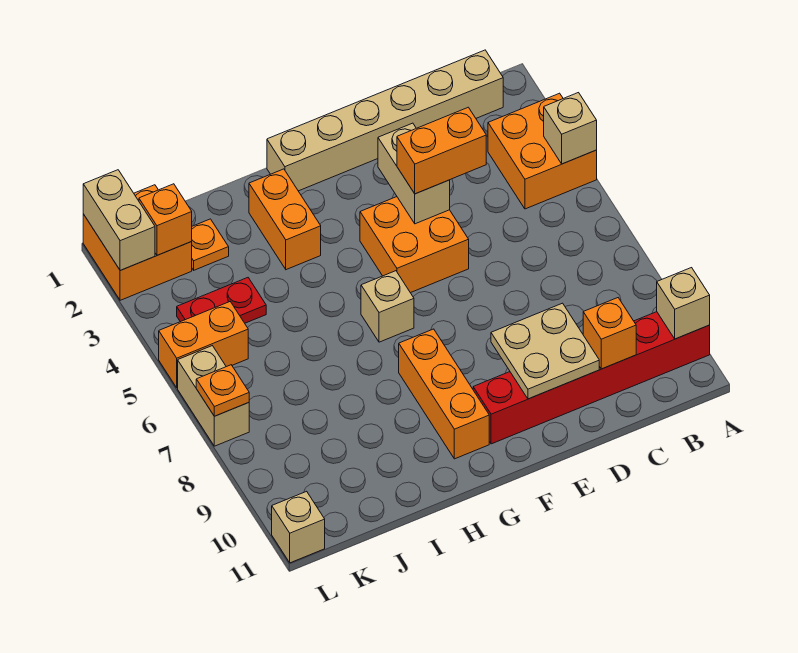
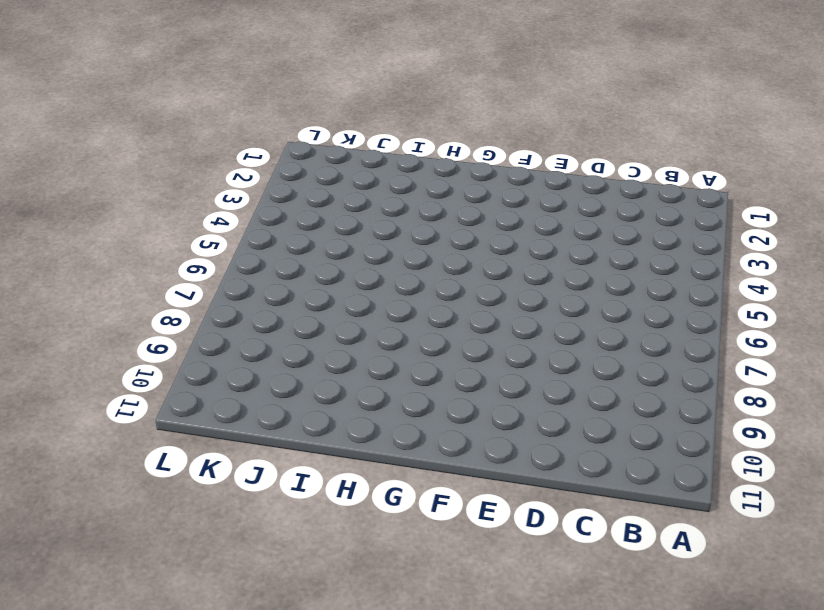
none -> orange brick A3:B4 level 1
none -> red brick A10:F10 level 1
none -> tan brick B1:G1 level 1

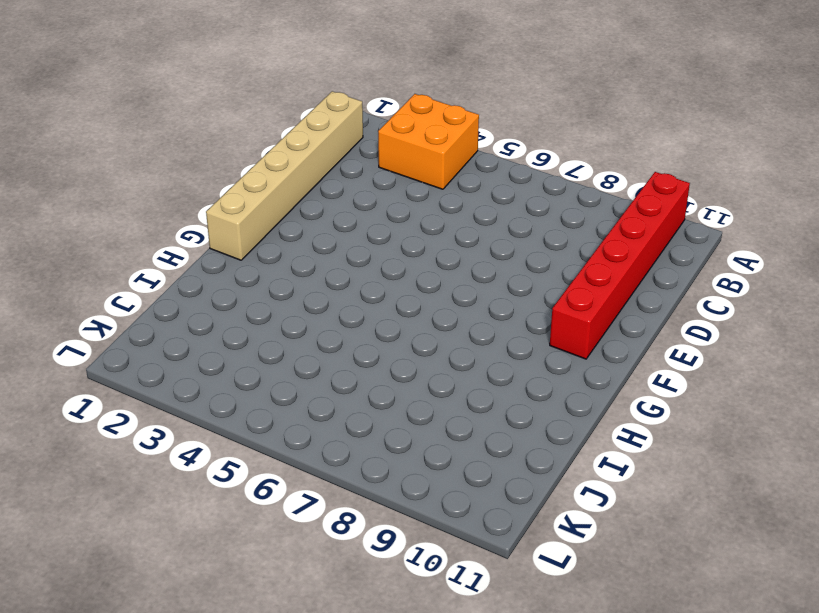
none -> orange brick E4:F5 level 1
none -> tan brick G6 level 1
none -> orange brick G8:G10 level 1

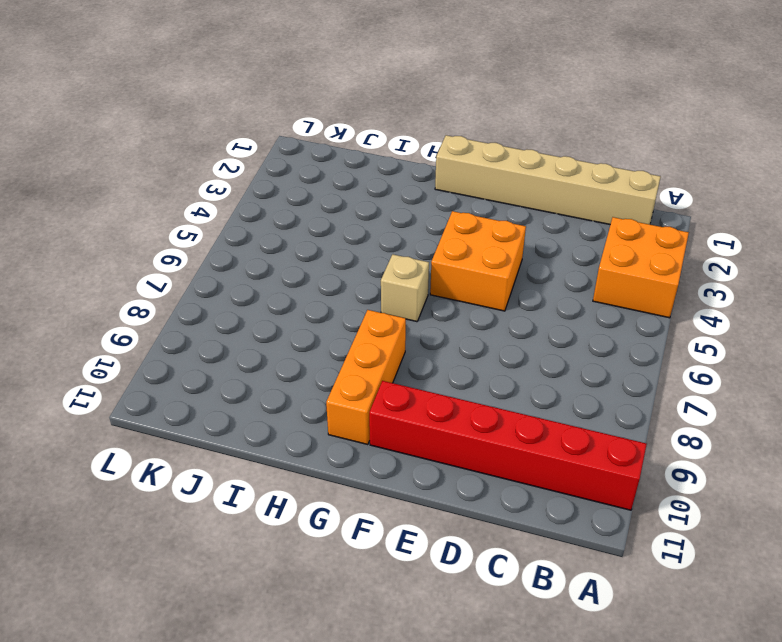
none -> orange brick H2:H3 level 1
none -> orange plate J2 level 1
none -> red plate J4:K4 level 1

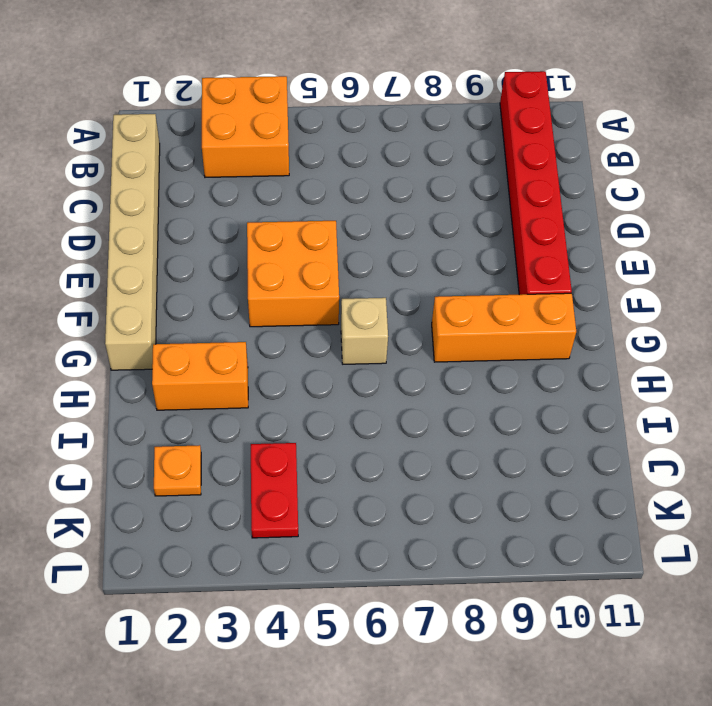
none -> orange brick K1:L2 level 1
none -> orange brick K5:L5 level 1
none -> tan brick L6:L7 level 1

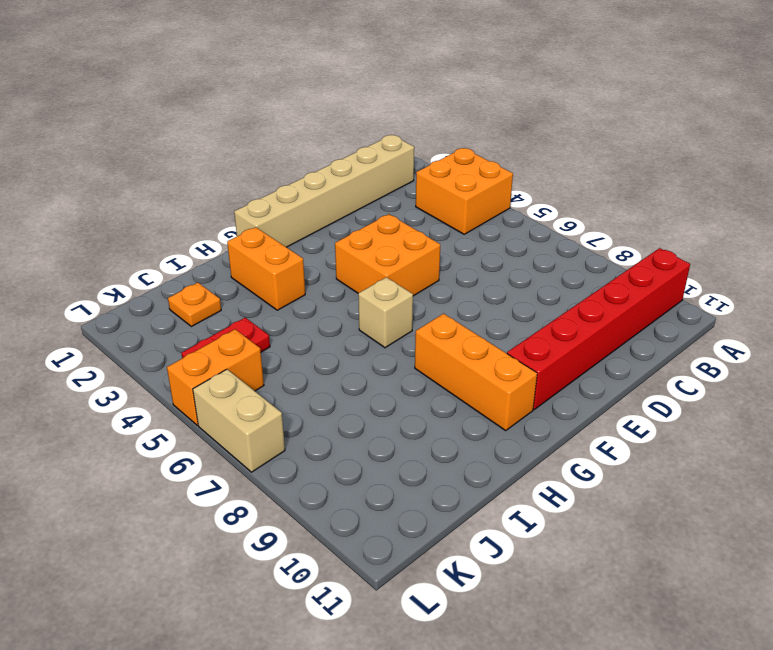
none -> orange brick K1:L2 level 1
none -> tan brick L11 level 1
none -> tan brick A4 level 2

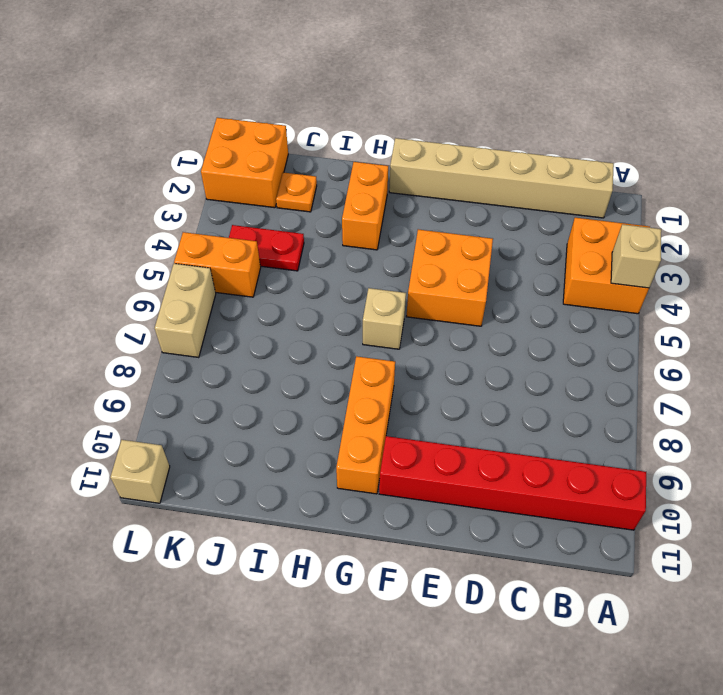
none -> tan brick A10 level 2
none -> orange brick C10 level 2
none -> tan plate D9:E10 level 2

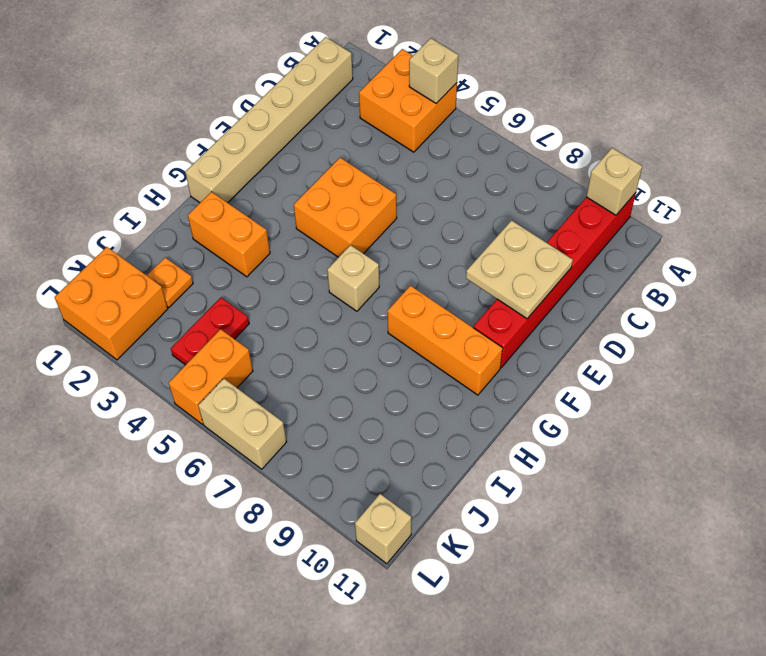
none -> orange brick C10 level 2
none -> tan brick E3:E4 level 2
none -> orange brick K2 level 2

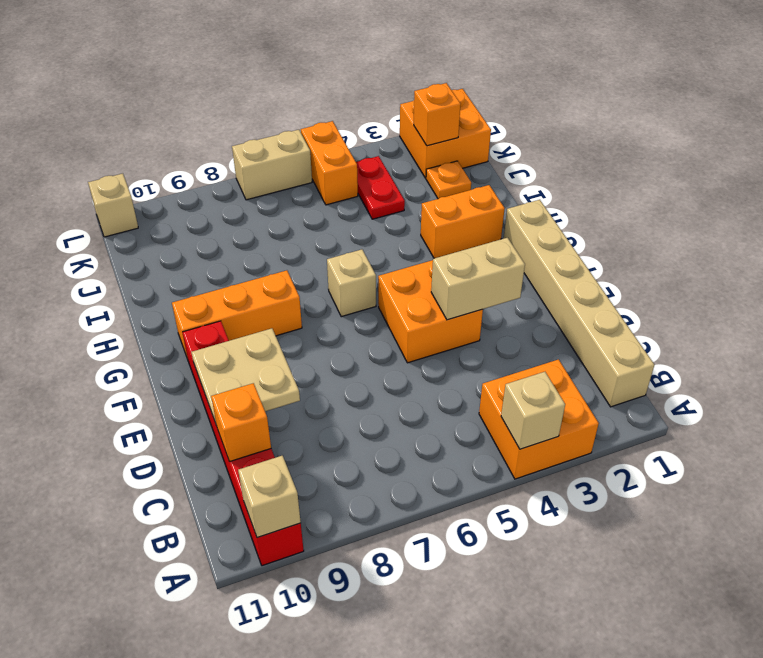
none -> tan brick L1:L2 level 2
none -> orange plate L7 level 2
none -> orange brick D4:E4 level 3

